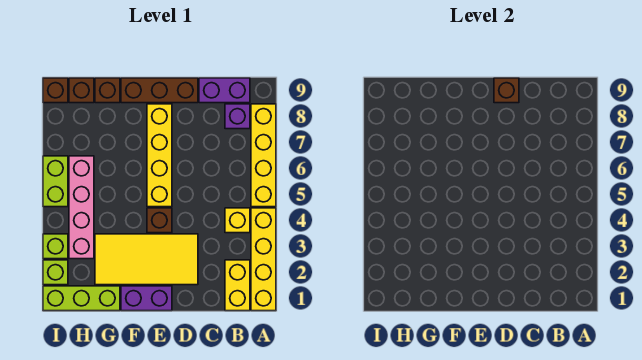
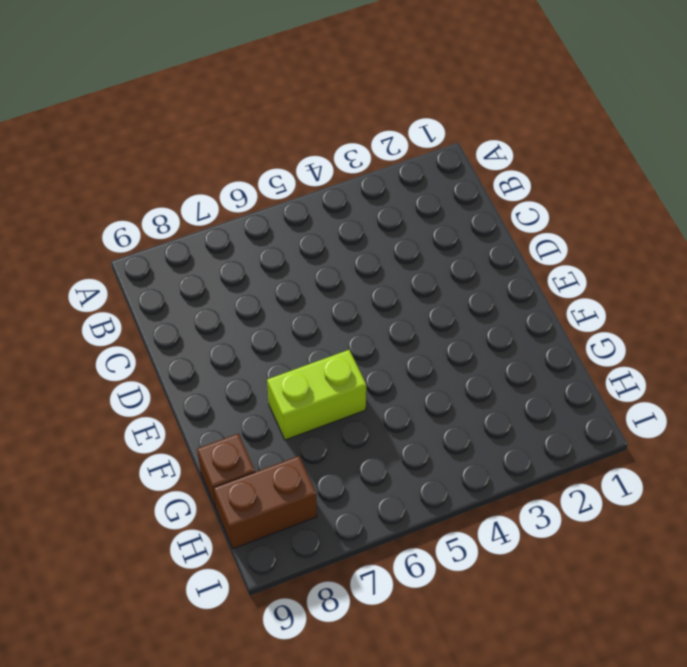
lime brick F6:F7 level 1 -> lime brick I5:I6 level 1
brown brick H8:H9 level 1 -> brown brick H9 level 1
none -> yellow brick A1:A4 level 1
none -> yellow brick A5:A8 level 1
none -> yellow brick B1:B2 level 1

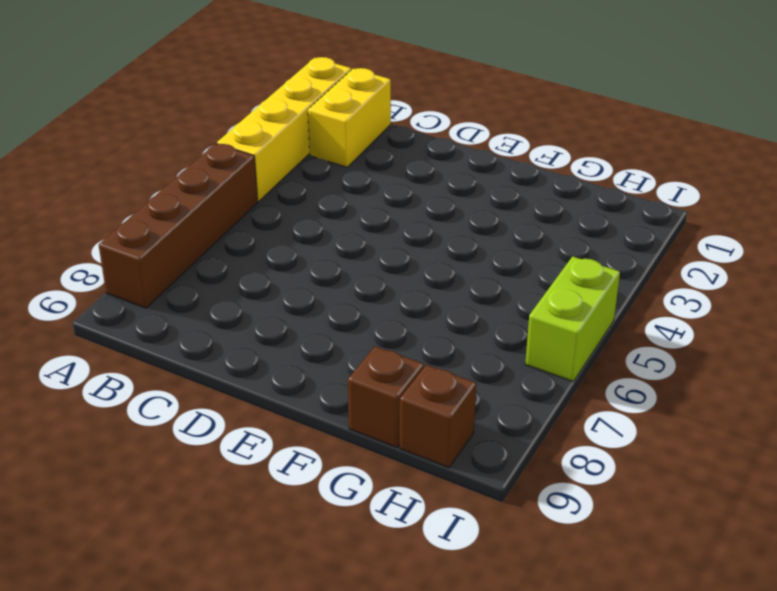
brown brick A5:A8 level 1 -> yellow brick A5:A8 level 1
none -> yellow brick B4 level 1
none -> purple brick B8 level 1
none -> purple brick B9:C9 level 1

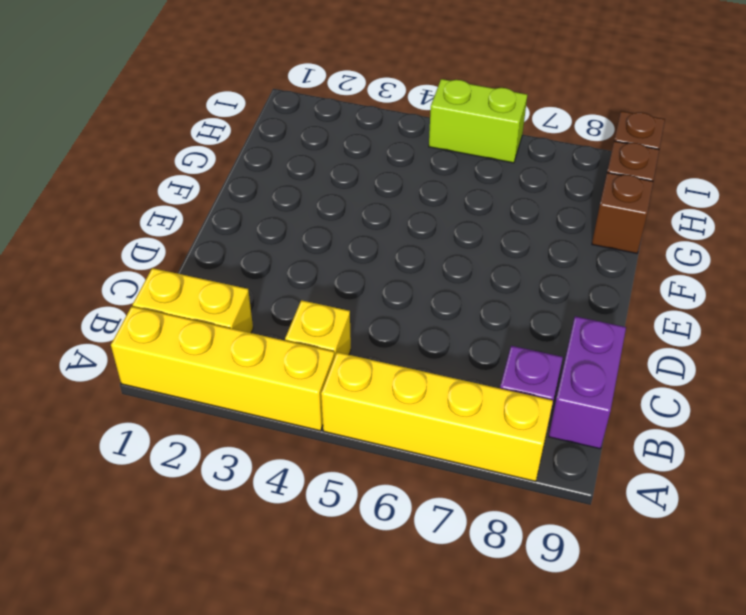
none -> yellow tile D2:G3 level 1
none -> brown brick D9:F9 level 1
none -> purple brick E1:F1 level 1

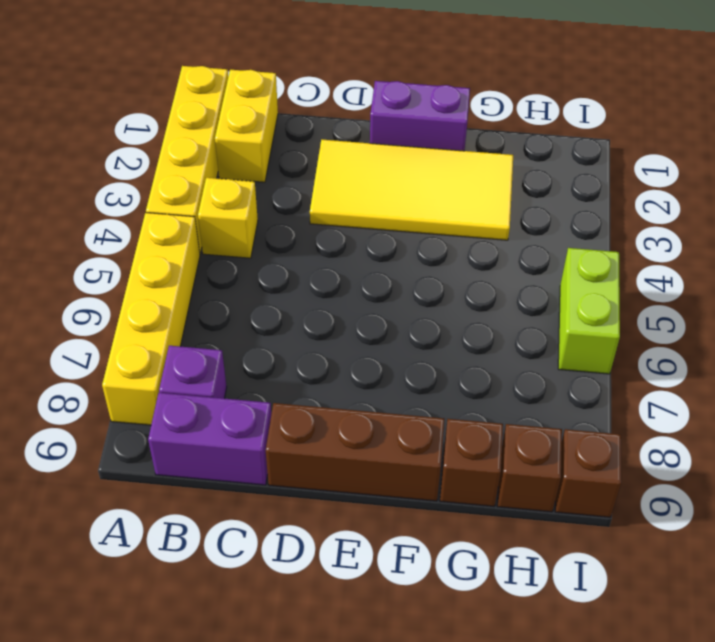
none -> brown brick E4 level 1
none -> yellow brick E5:E8 level 1
none -> lime brick G1:I1 level 1

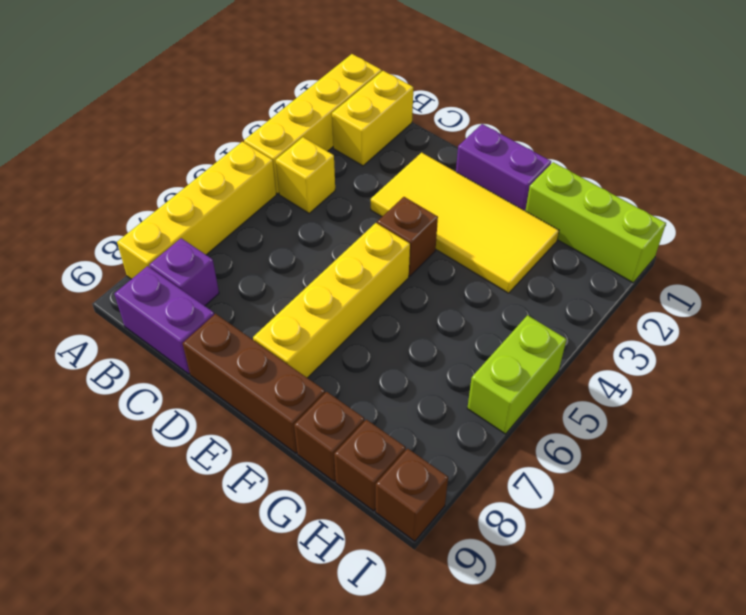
none -> pink brick H3:H6 level 1
none -> lime brick I2 level 1
none -> lime brick I3 level 1

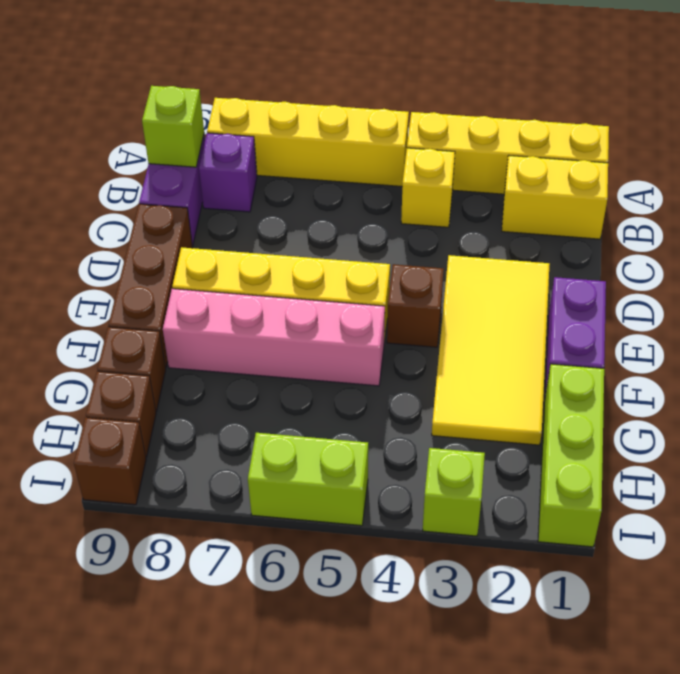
lime brick B9 level 2 -> lime brick I2 level 1
pink brick F5:F8 level 1 -> pink brick H3:H6 level 1
none -> brown brick D9 level 2

